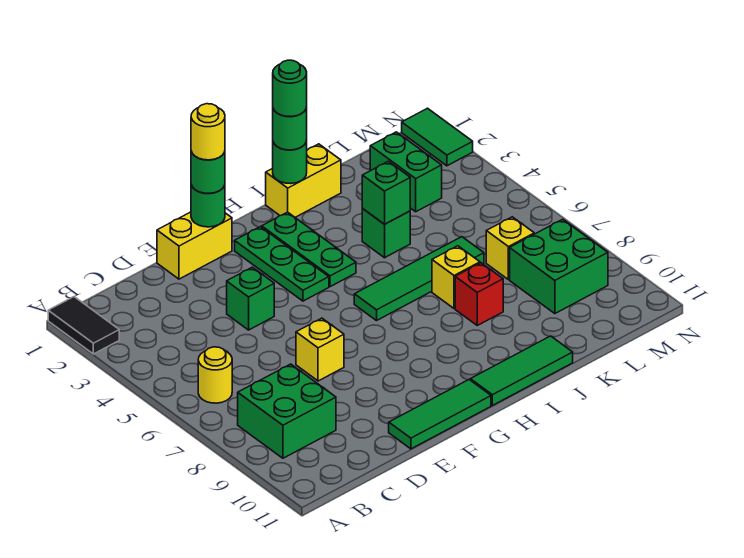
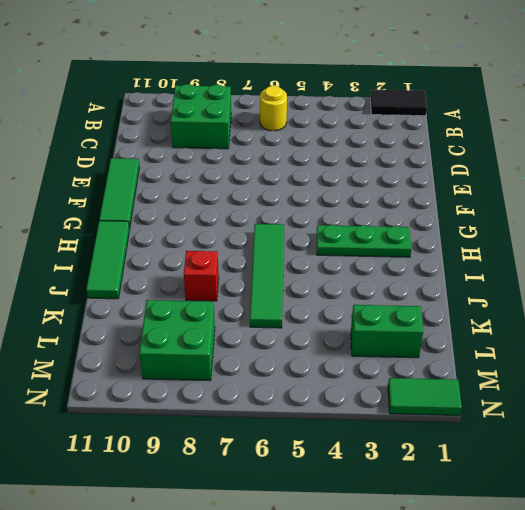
none -> yellow brick E1:F1 level 1
none -> green brick E4 level 1
none -> yellow brick E7 level 1

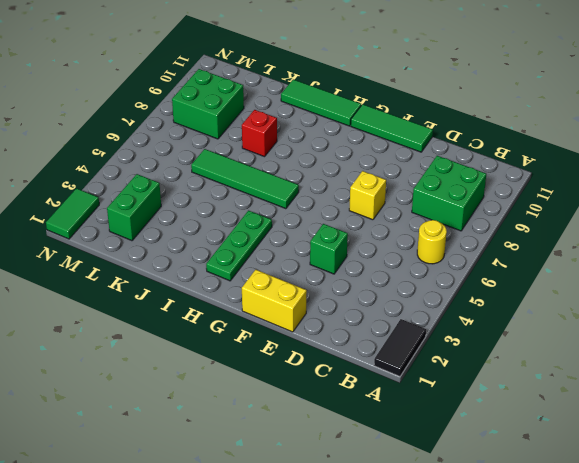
none -> green plate G2:G4 level 1
none -> yellow brick I1:J1 level 1
none -> green brick J4 level 1

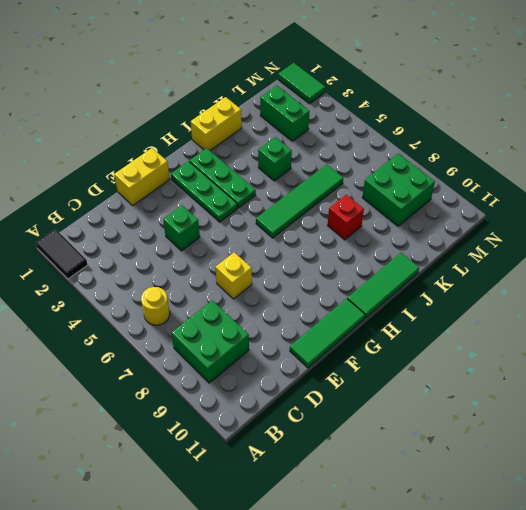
none -> yellow brick J7 level 1
none -> yellow brick L7 level 1
none -> green round brick F1 level 2

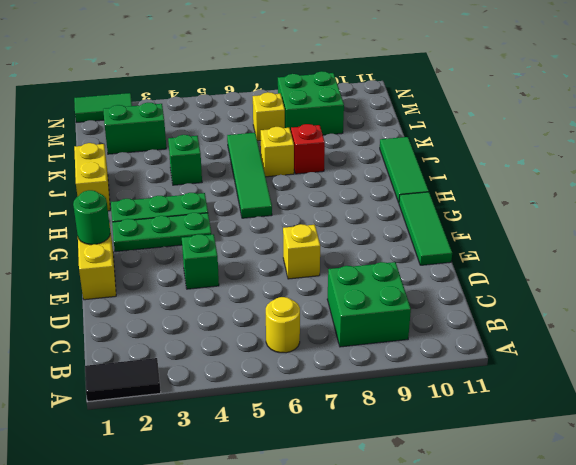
none -> green round brick I1 level 2
none -> green brick J4 level 2
none -> green round brick F1 level 3

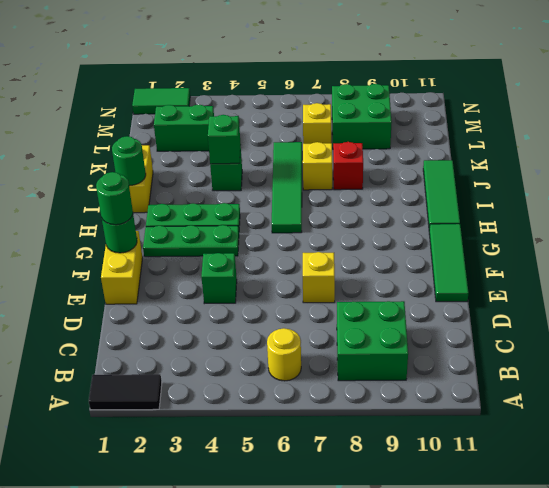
none -> green round brick I1 level 3
none -> yellow round brick F1 level 4
none -> green round brick I1 level 4

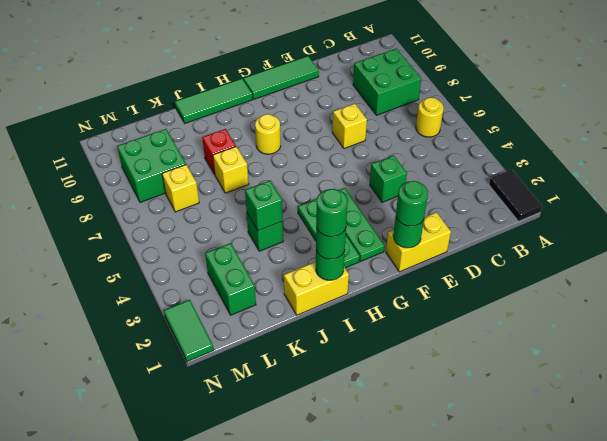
yellow round brick H8 level 1 -> yellow round brick F1 level 4
none -> green tile H6:K6 level 1

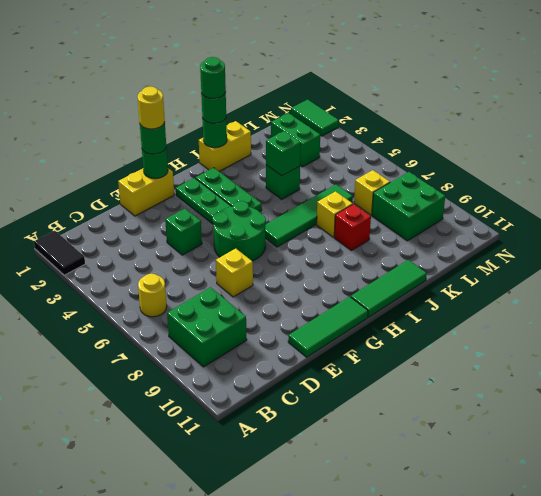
green round brick F5:G6 level 1 -> none

